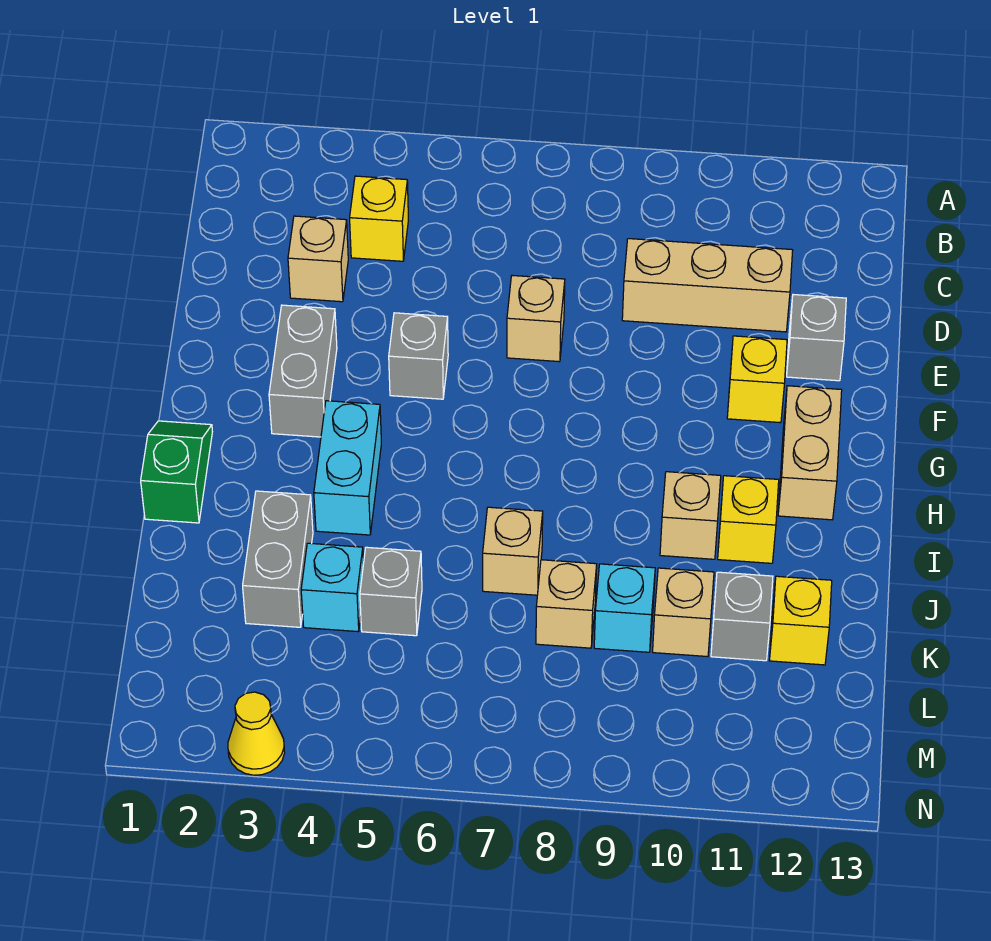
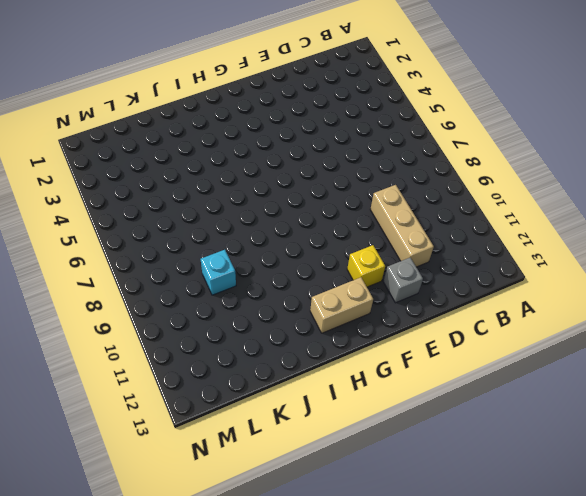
none -> yellow brick C4 level 1
none -> tan brick D3 level 1
none -> tan brick E7 level 1

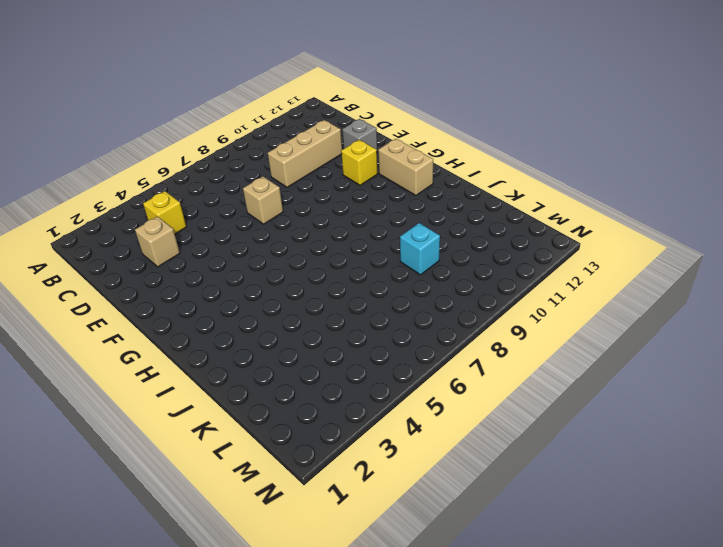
none -> grey brick F3:G3 level 1
none -> grey brick F5 level 1
none -> green slope H1:I1 level 1 top I

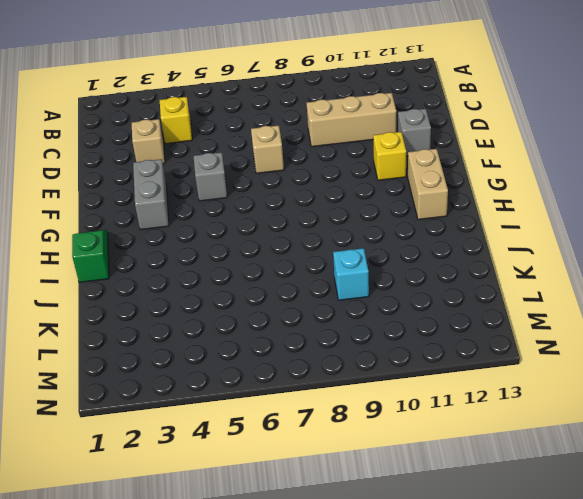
none -> cyan brick H4:I4 level 1
none -> tan brick I10 level 1
none -> yellow brick I11 level 1

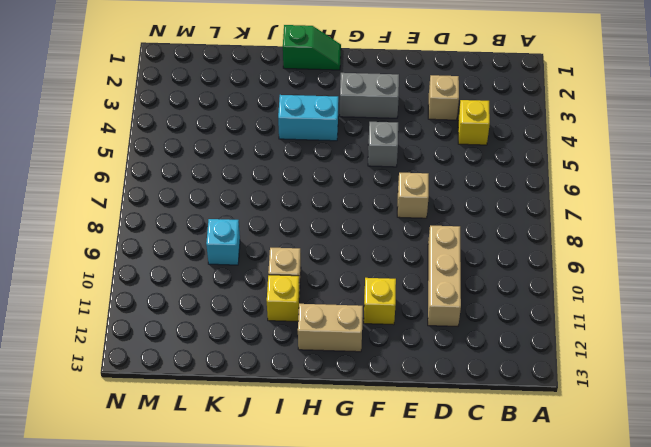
none -> grey brick E12 level 1
none -> grey brick J3:K3 level 1
none -> tan brick J7 level 1

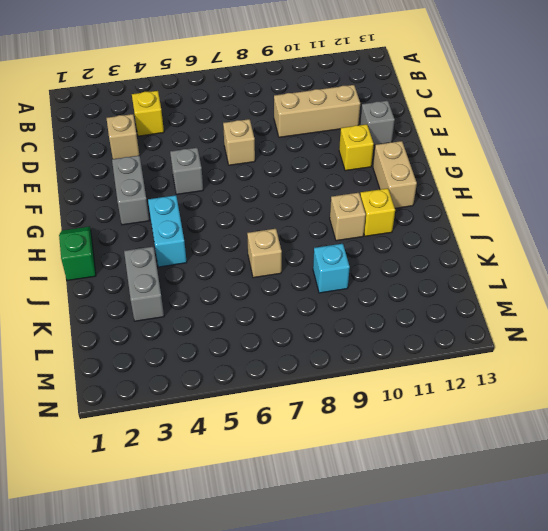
none -> cyan brick K4 level 1
none -> grey brick K5 level 1
none -> tan brick K8 level 1

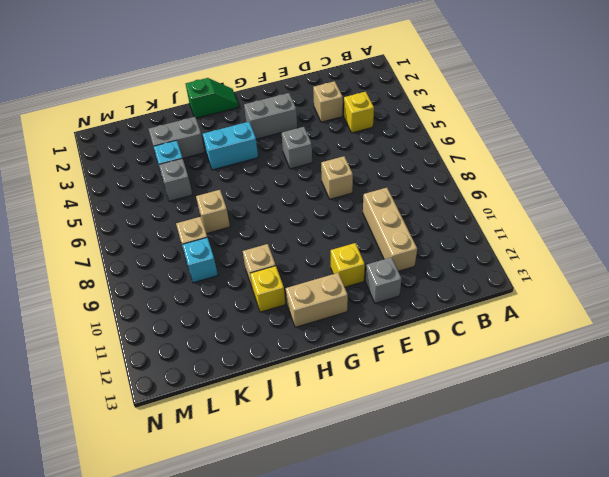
none -> tan brick K10 level 1
none -> grey brick K11 level 1
none -> yellow brick K12 level 1

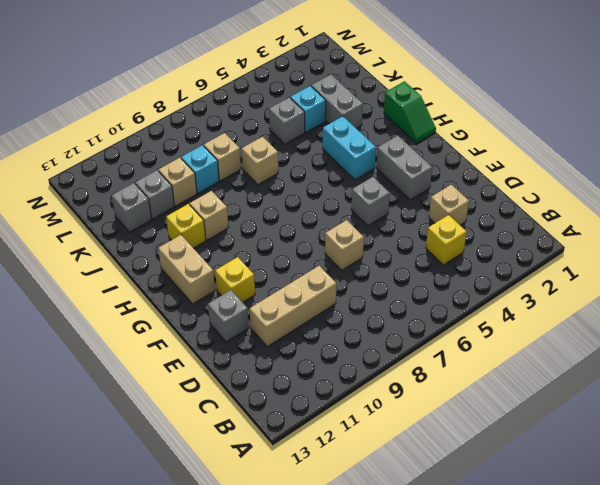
grey brick K12 level 1 -> yellow brick K12 level 1
none -> yellow cone N3 level 1

